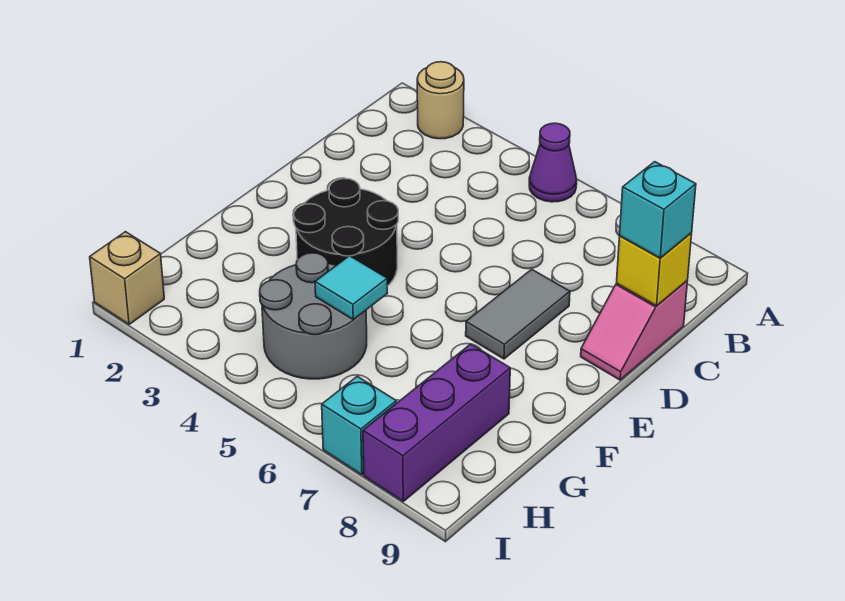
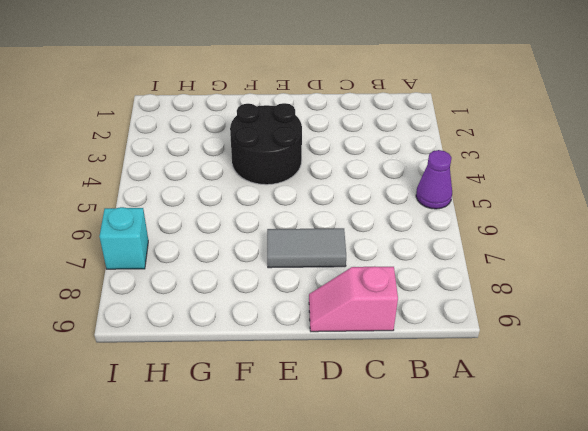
none -> tan round brick A2 level 1
none -> grey round brick G4:H5 level 1
none -> purple brick G8:I8 level 1

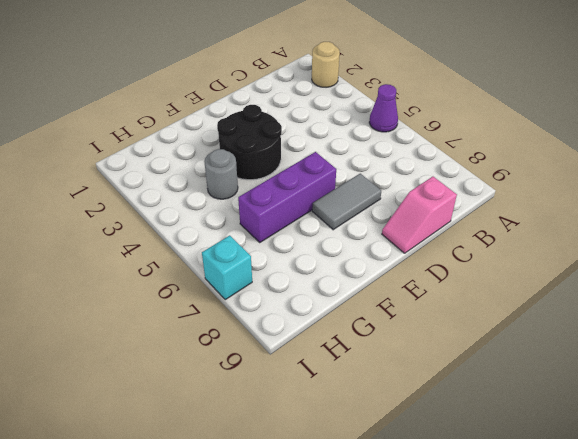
purple brick E6:G6 level 1 -> purple brick G8:I8 level 1
grey round brick G4 level 1 -> grey round brick G4:H5 level 1
none -> tan brick I1 level 1
none -> yellow brick C9 level 2
none -> cyan tile G5 level 2

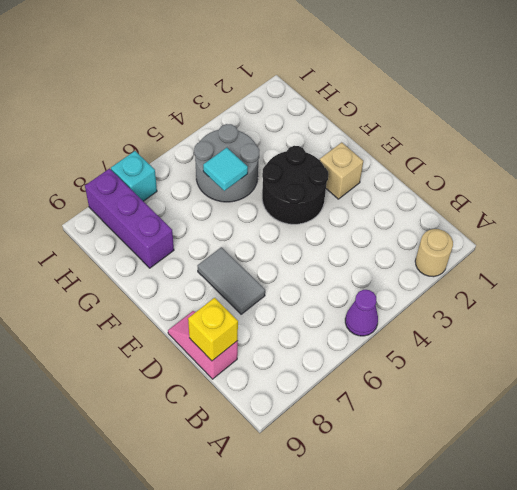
tan brick E2 level 1 -> tan brick I1 level 1
none -> cyan brick C9 level 3

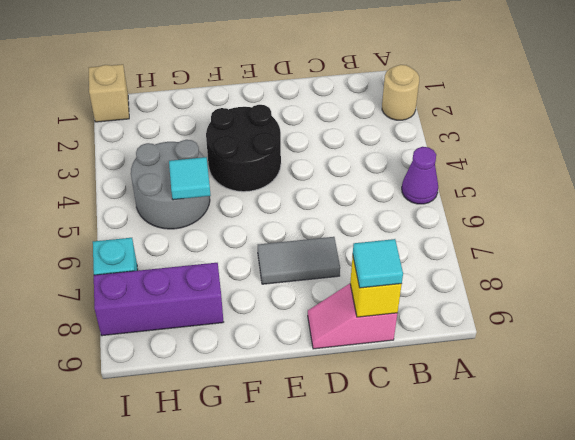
cyan tile C9 level 3 -> cyan brick C9 level 3

